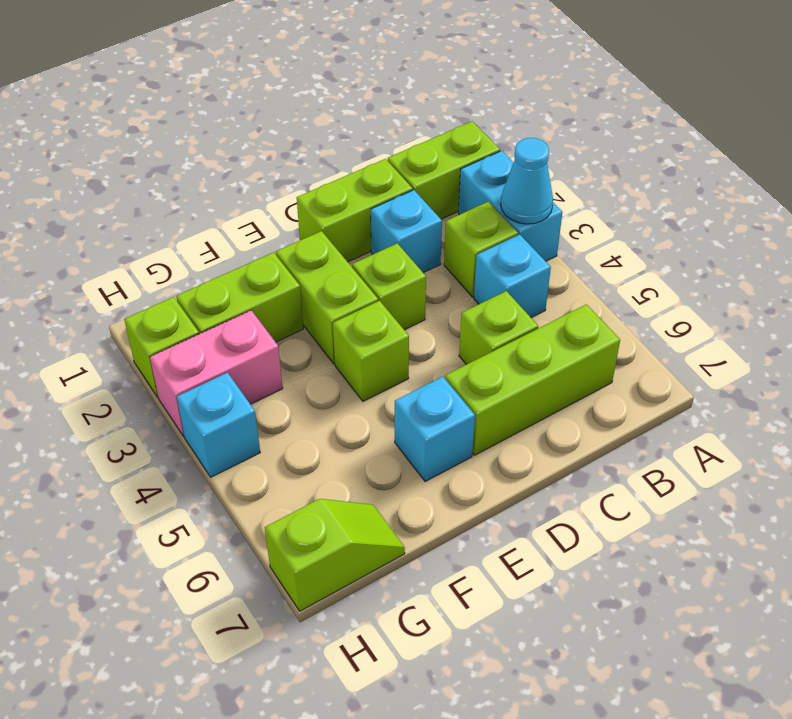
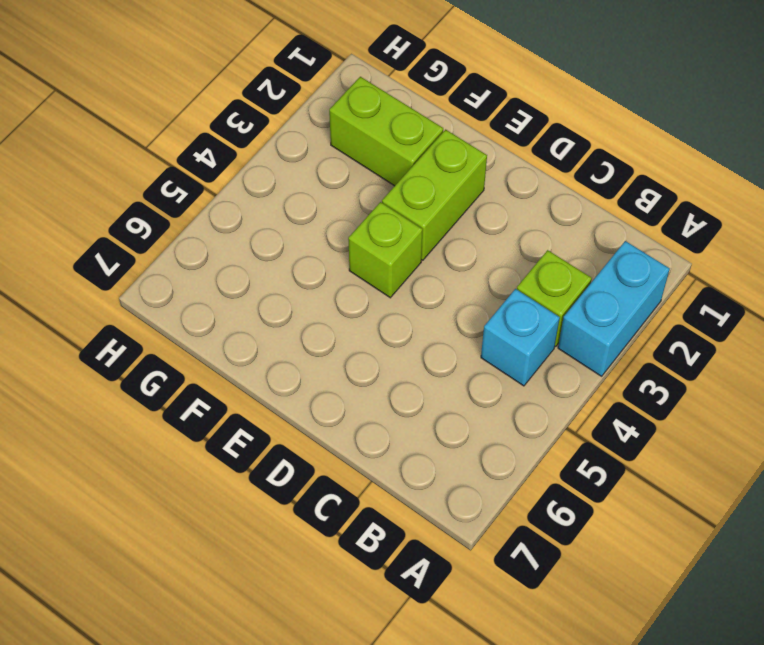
none -> lime brick A1:B1 level 1
none -> lime brick B6:D6 level 1
none -> lime brick C1:D1 level 1

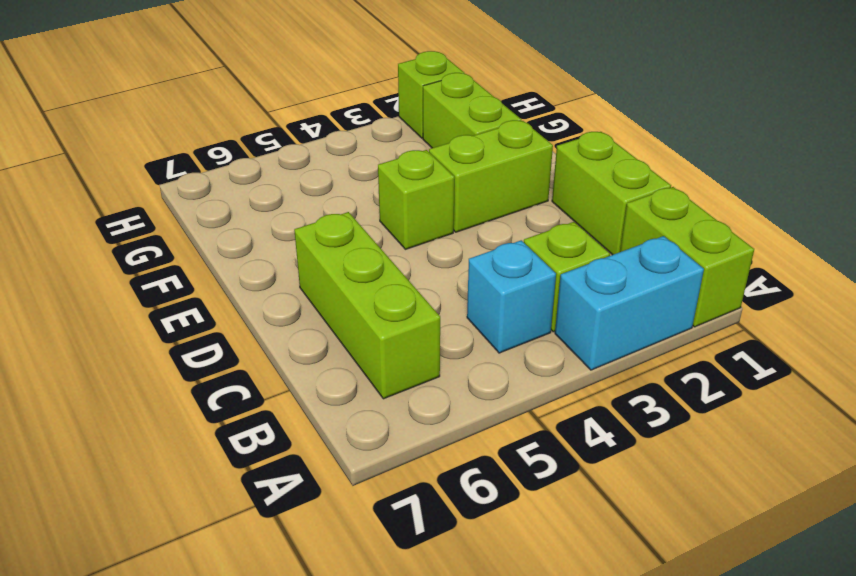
none -> cyan brick C2 level 1
none -> lime brick C5 level 1
none -> lime brick D3 level 1

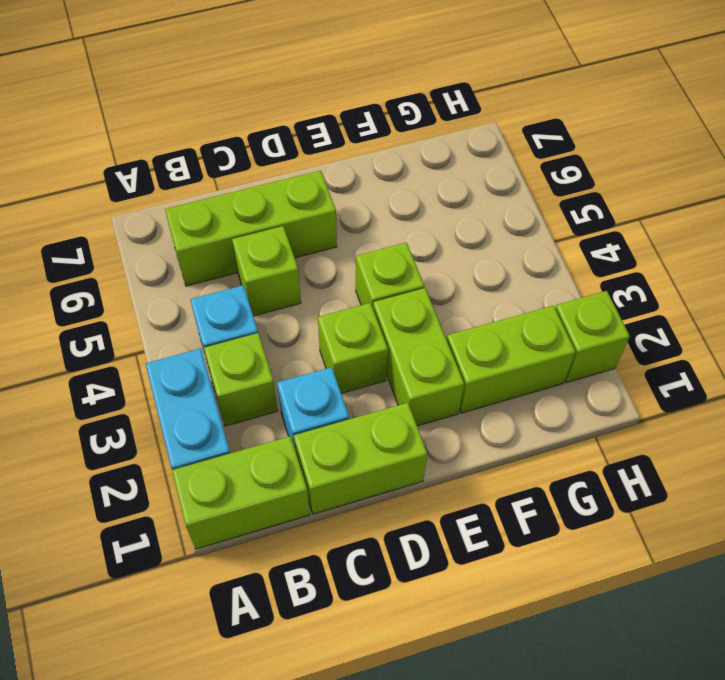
none -> cyan brick E6 level 1
none -> pink brick G3:H3 level 1
none -> lime slope G7:H7 level 1 top H

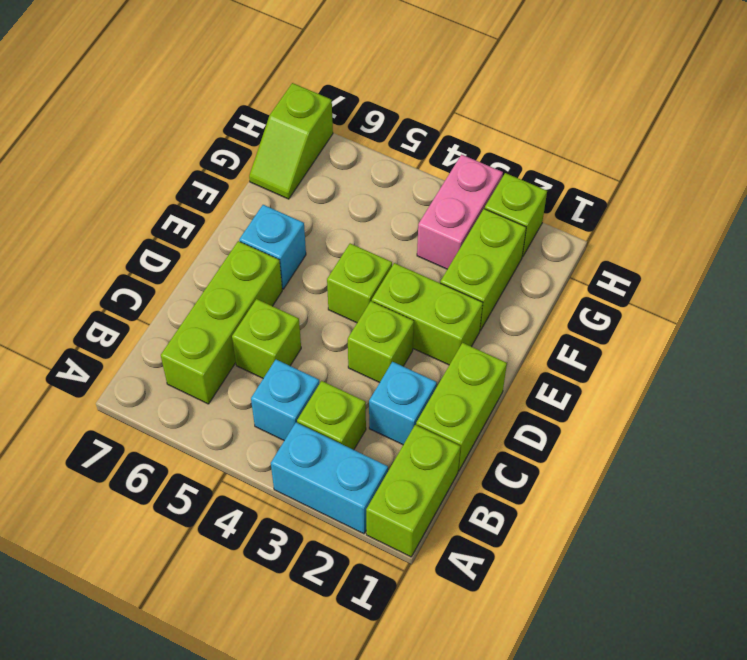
none -> cyan brick H4 level 1
none -> cyan cone A3 level 2

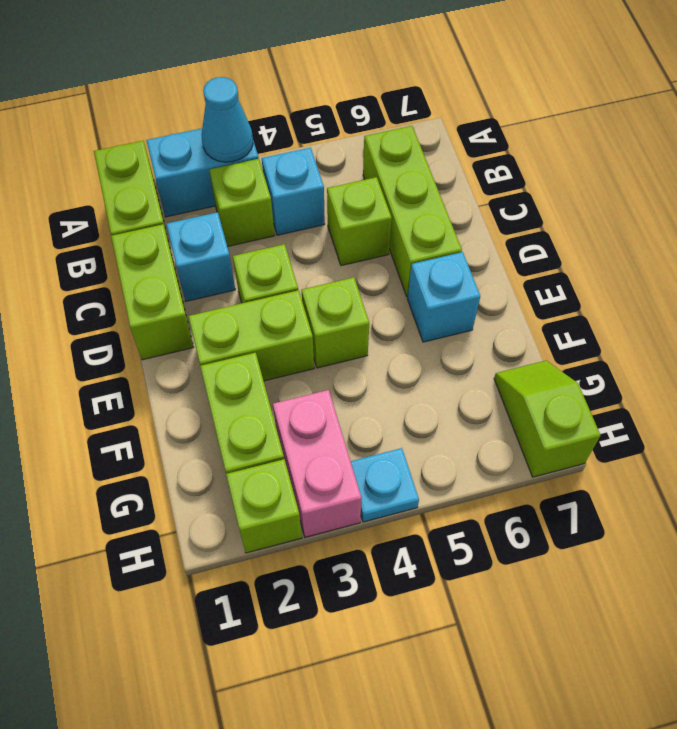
cyan plate H4 level 1 -> cyan brick H4 level 1

